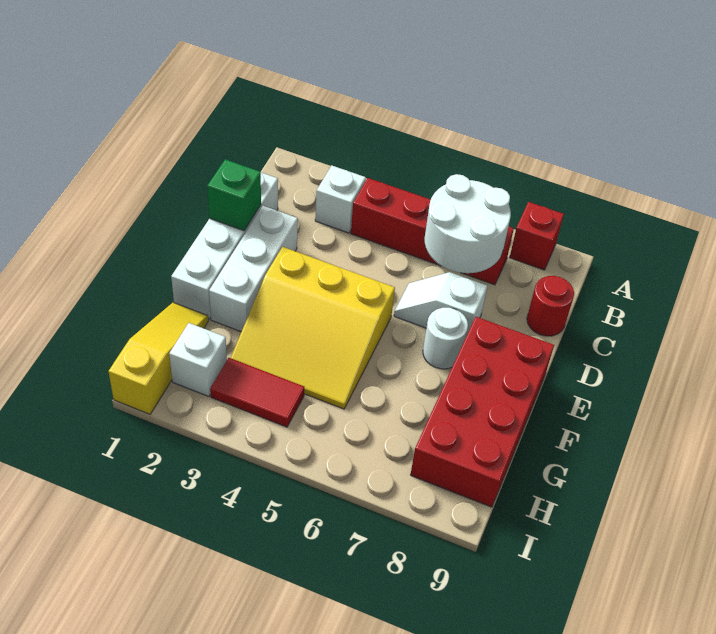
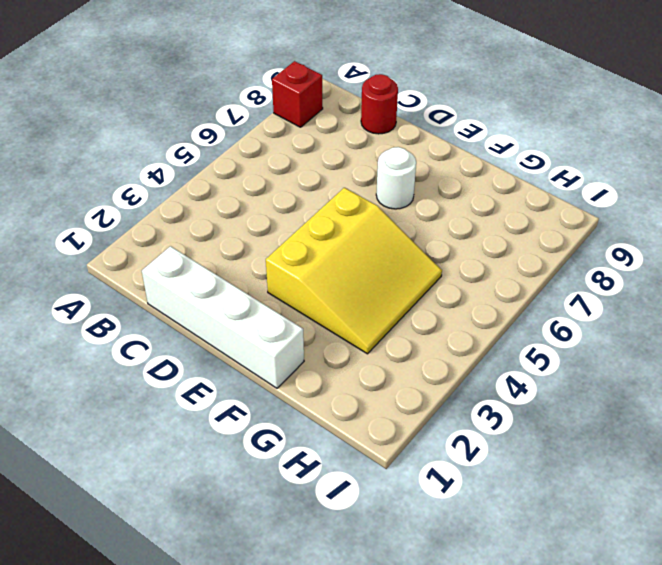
none -> white brick B3 level 1
none -> red brick B4:B7 level 1
none -> white brick D2:F2 level 1

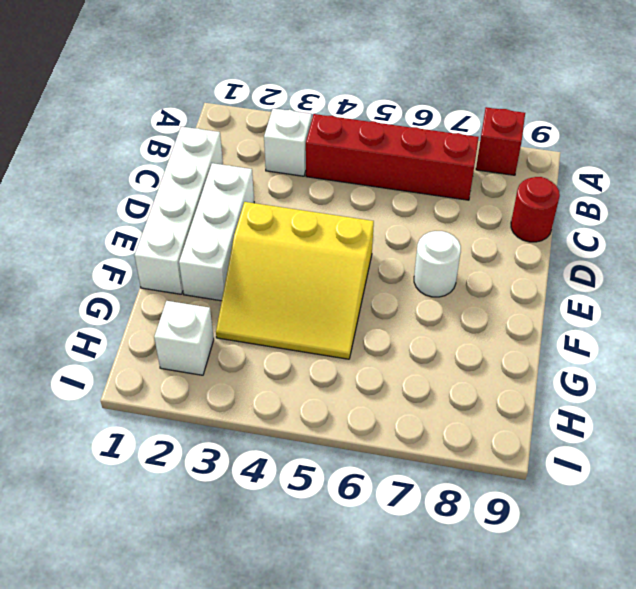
none -> white slope D6:D7 level 1 top 7
none -> red brick E8:H9 level 1
none -> yellow slope G1:I1 level 1 top I

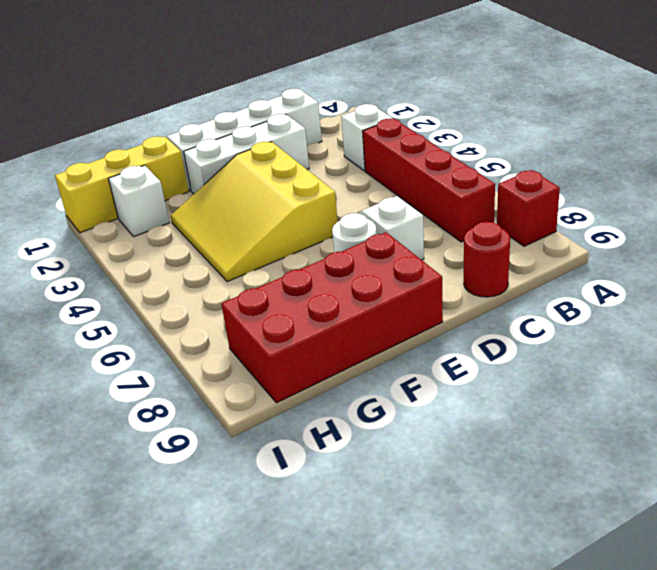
yellow brick G1:I1 level 1 -> yellow slope G1:I1 level 1 top I
none -> red tile H3:H4 level 1
none -> white round brick B6:C7 level 2
none -> green brick D1 level 2

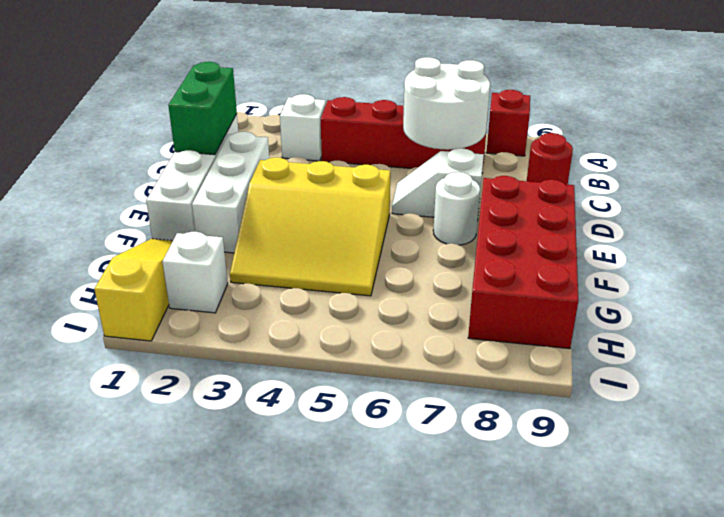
green brick C1:D1 level 2 -> green brick D1 level 2
none -> red tile H3:H4 level 1

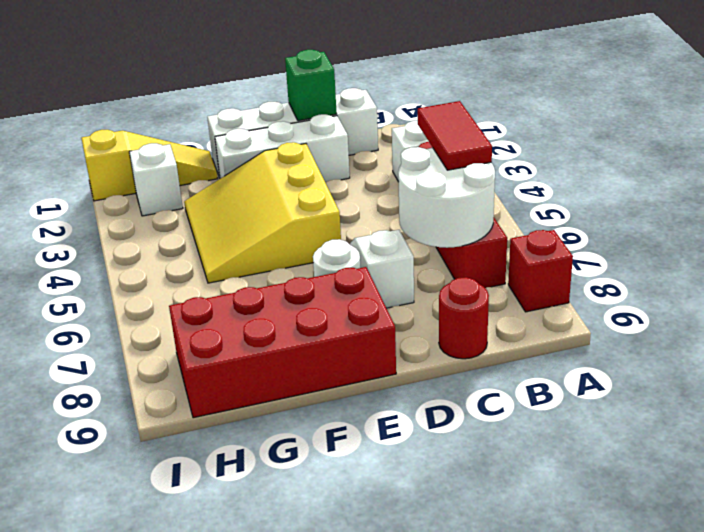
red tile B5:B6 level 3 -> red tile H3:H4 level 1

